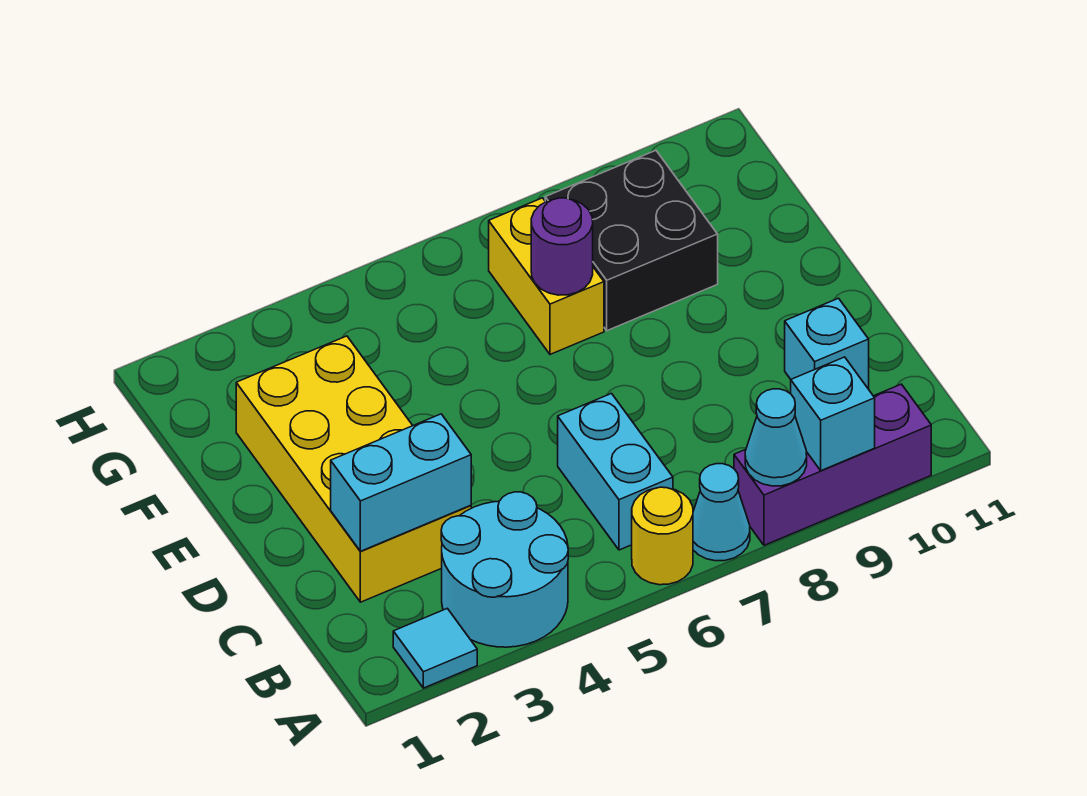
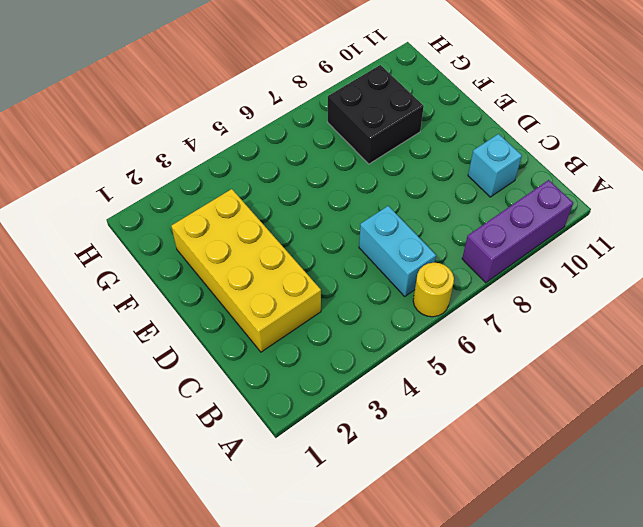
none -> cyan tile A2 level 1
none -> cyan round brick A3:B4 level 1
none -> cyan cone A7 level 1

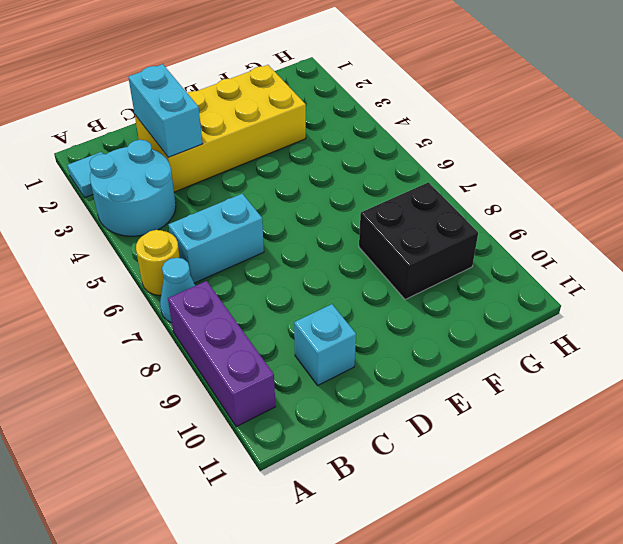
none -> yellow brick F7:G7 level 1
none -> cyan cone A8 level 2
none -> cyan brick A9 level 2

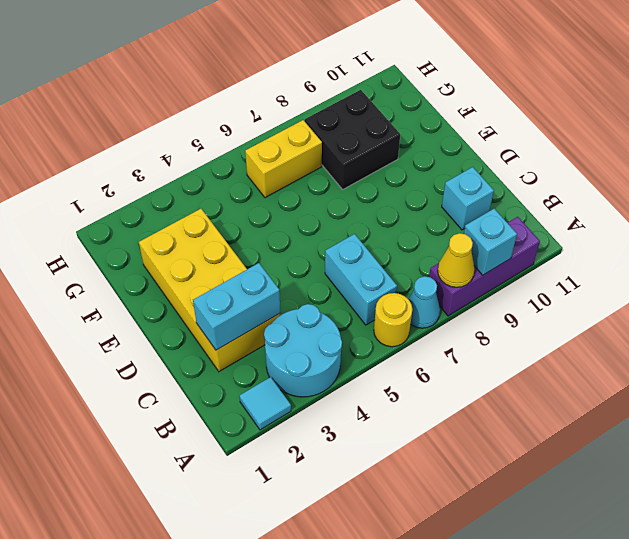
yellow cone A8 level 2 -> cyan cone A8 level 2
yellow brick G6:G7 level 1 -> yellow brick F7:G7 level 1
none -> purple round brick F7 level 2

